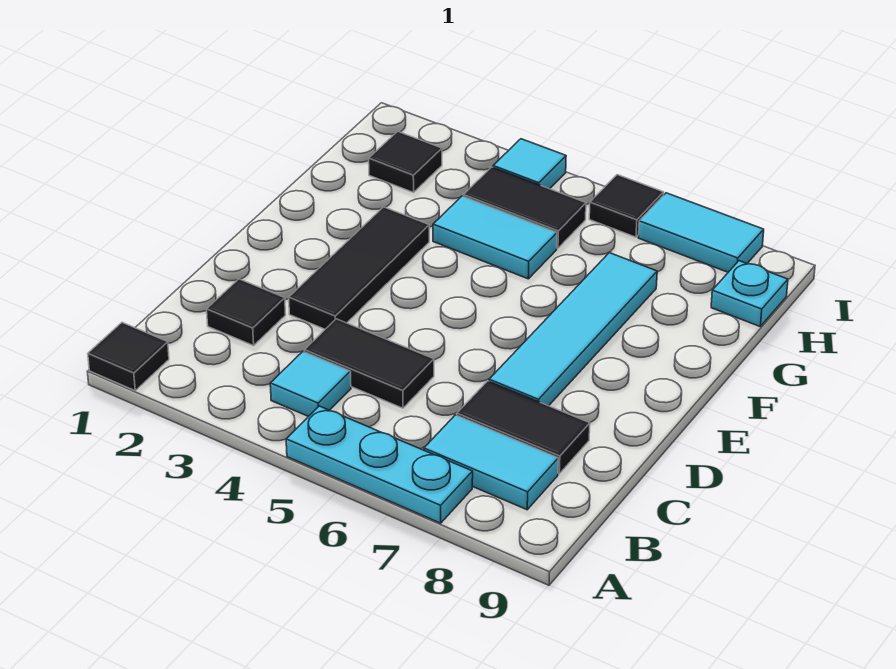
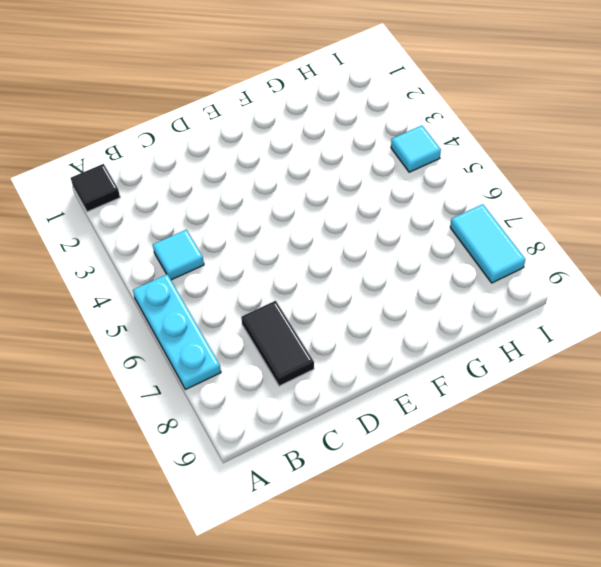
none -> cyan tile B7:B8 level 1
none -> black tile C2 level 1
none -> black tile C4:C5 level 1

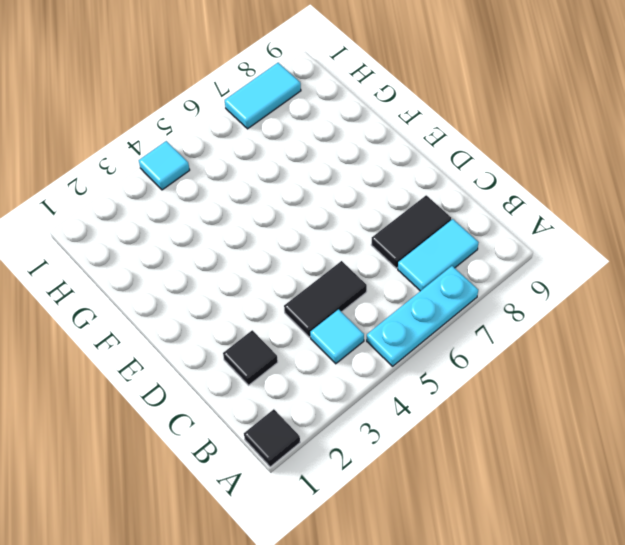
none -> black tile D3:F3 level 1
none -> cyan tile D7:G7 level 1
none -> cyan tile G4:G5 level 1

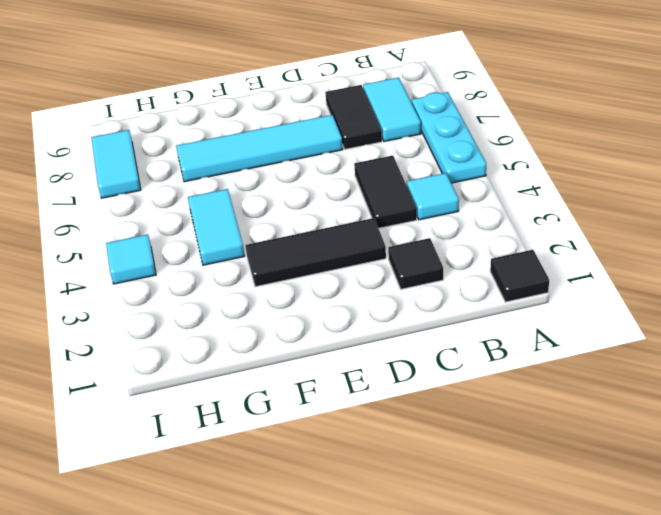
none -> black tile H2 level 1
none -> black tile H4:H5 level 1
none -> cyan plate H9 level 1

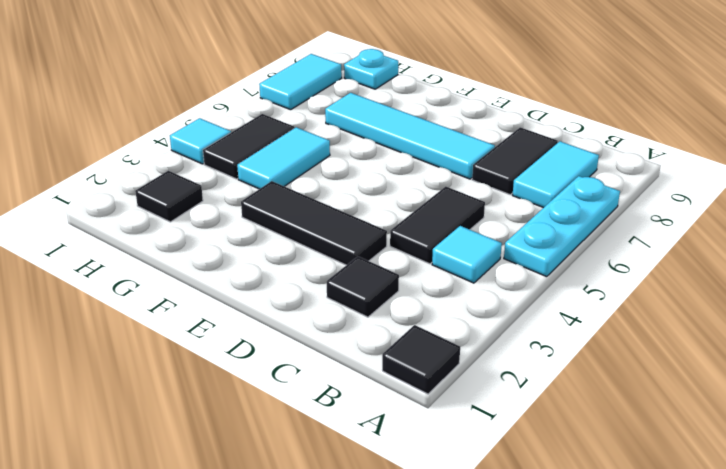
none -> black tile I6 level 1

